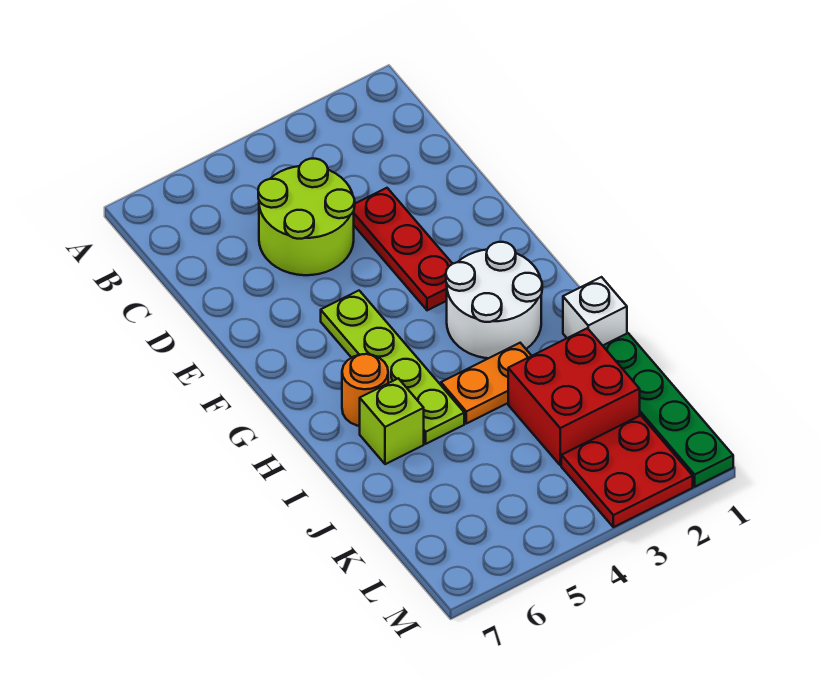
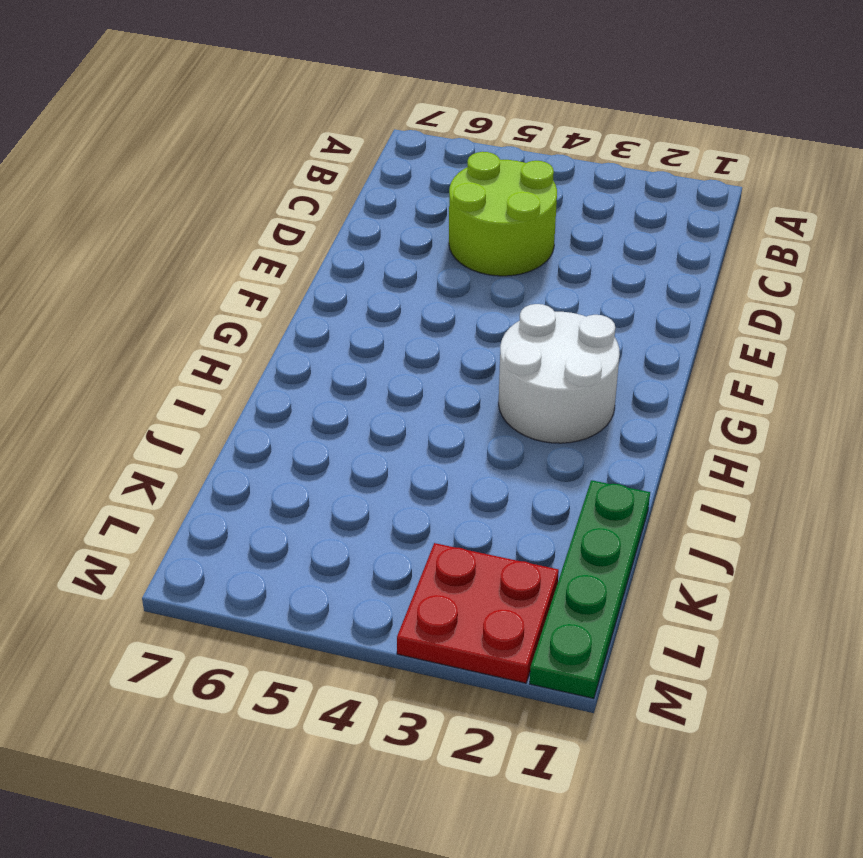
none -> red plate D3:F3 level 1
none -> lime plate F5:I5 level 1

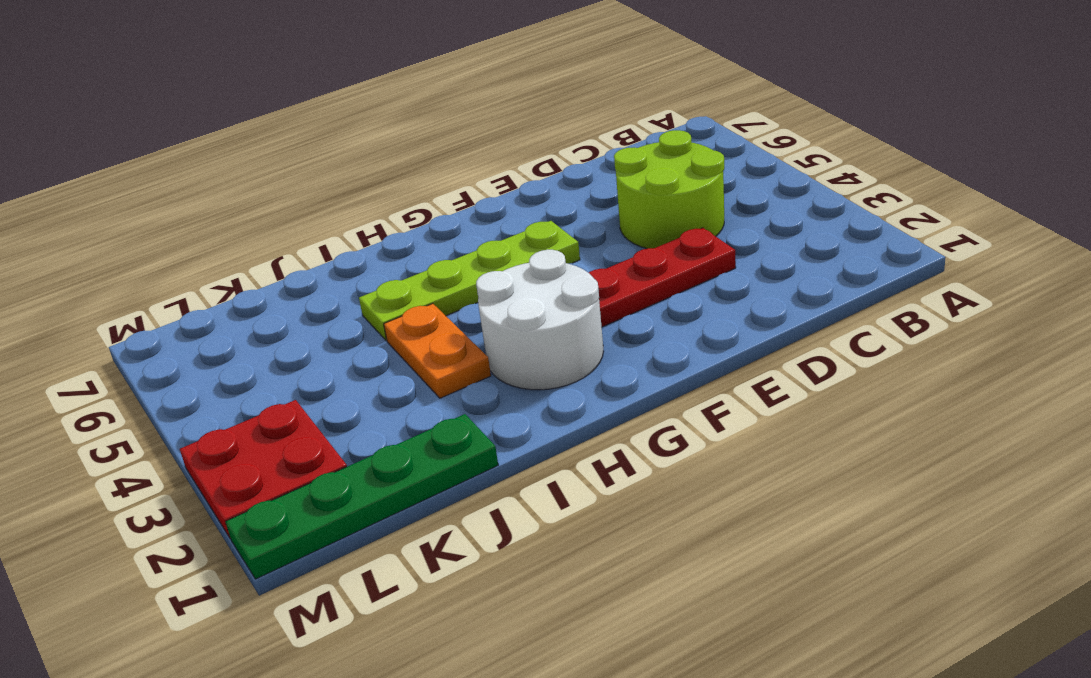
none -> orange round brick H6 level 1
none -> white brick I1 level 1

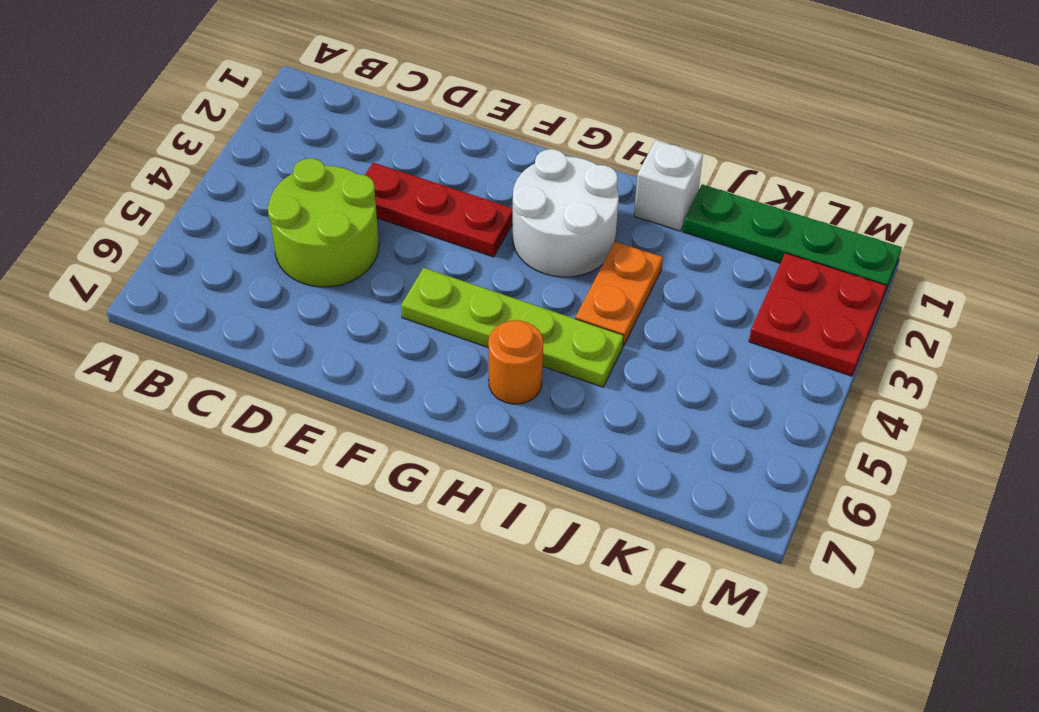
none -> lime brick I6 level 1
none -> red brick J2:K3 level 1

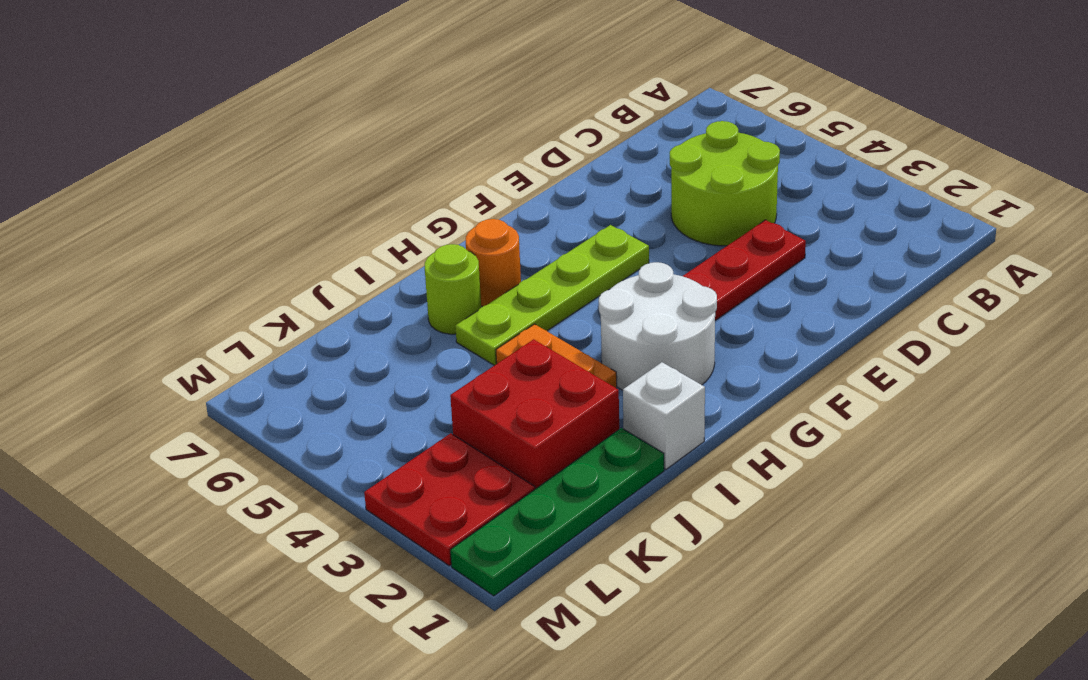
lime round brick I6 level 1 -> lime brick I6 level 1

